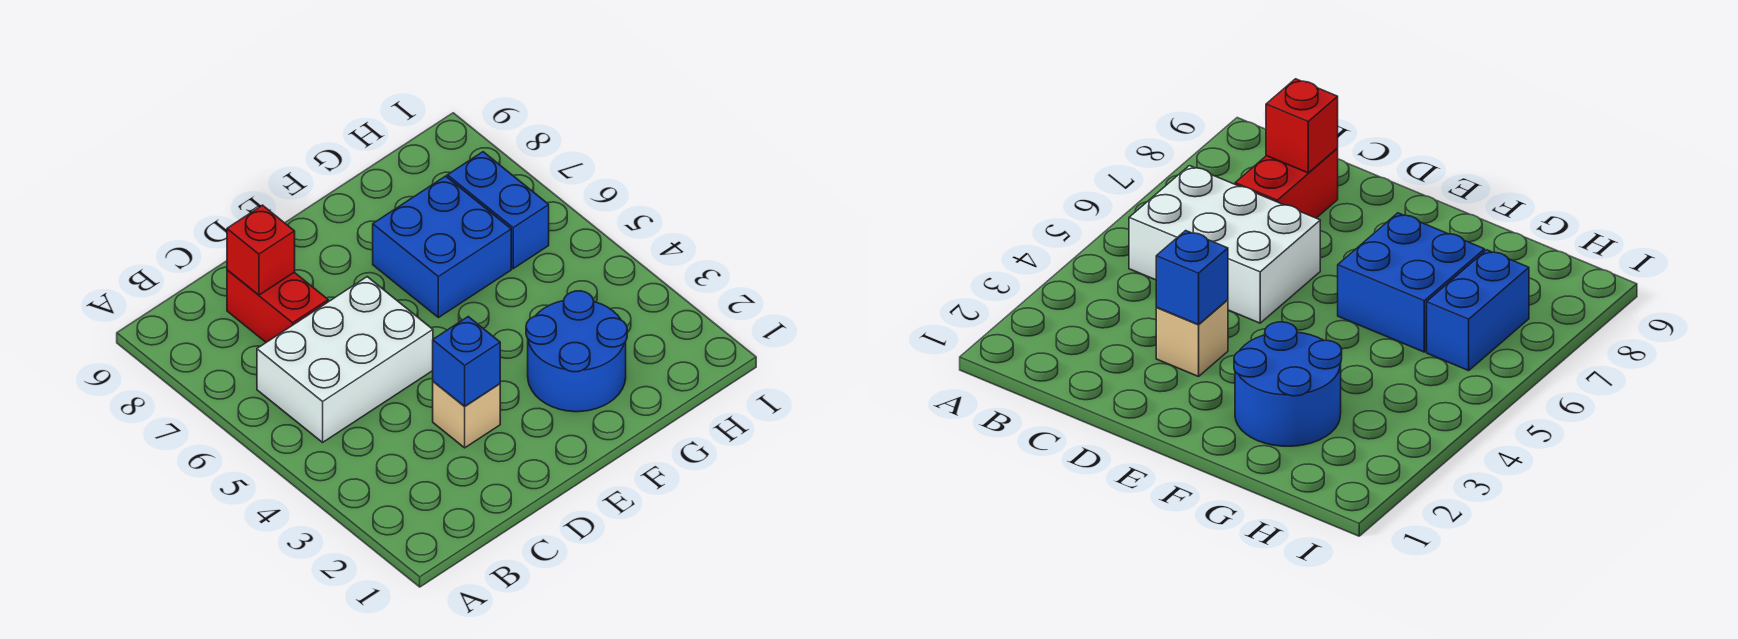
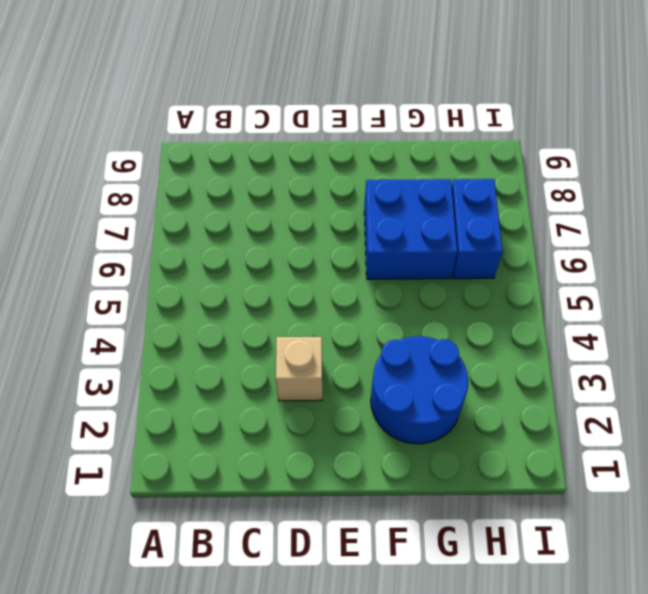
none -> white brick B5:D6 level 1
none -> red brick C7:C8 level 1

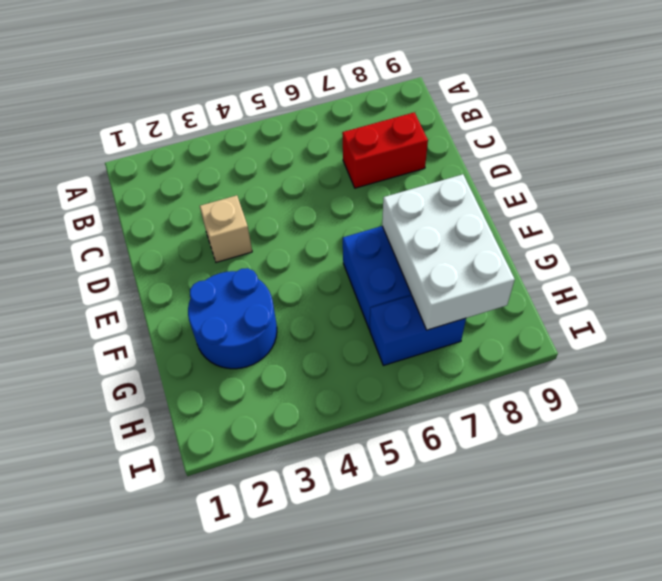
white brick F7:H8 level 2 -> white brick B5:D6 level 1
none -> red brick C8 level 2
none -> blue brick D3 level 2

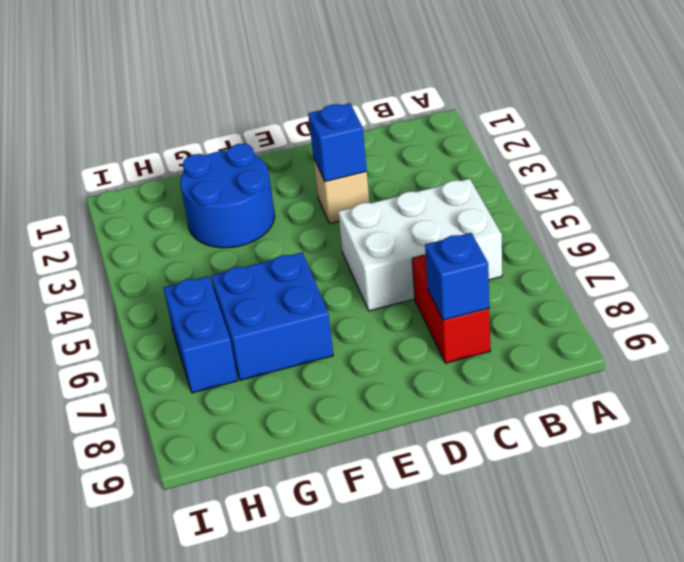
blue brick C8 level 2 -> red brick C8 level 2

